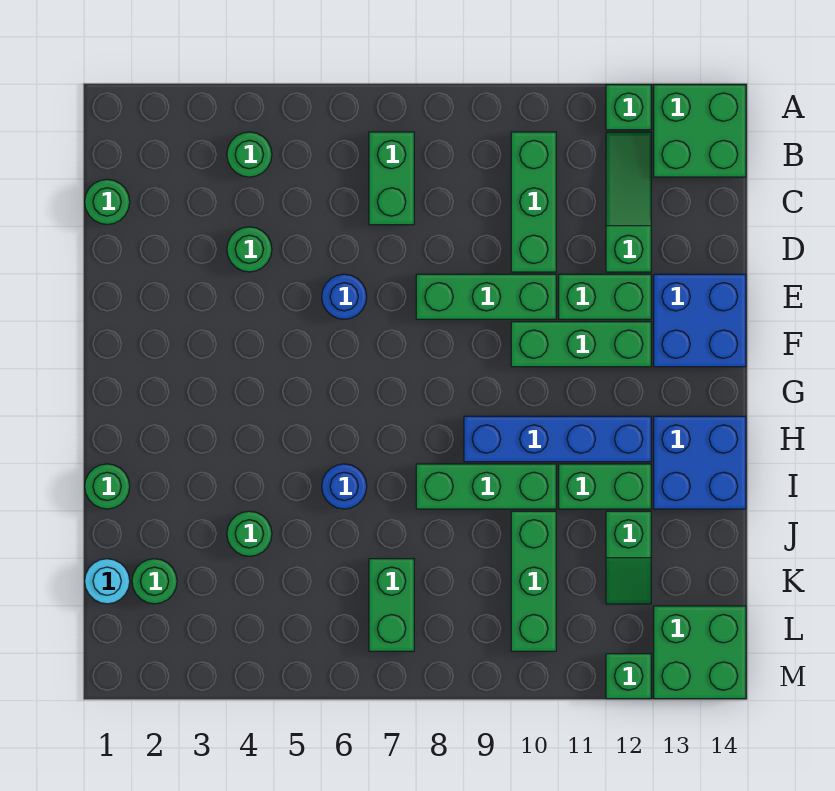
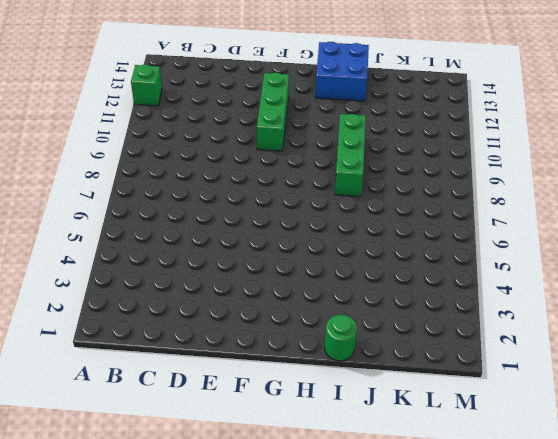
none -> green brick A13:B14 level 1
none -> green round brick B4 level 1
none -> green brick B7:C7 level 1

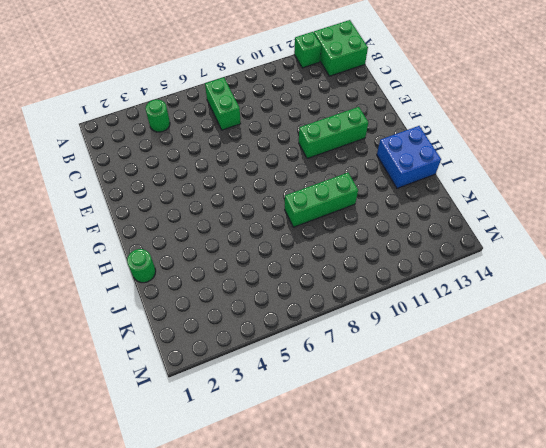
none -> green brick B10:D10 level 1
none -> green slope B12:D12 level 1 top D
none -> green round brick C1 level 1

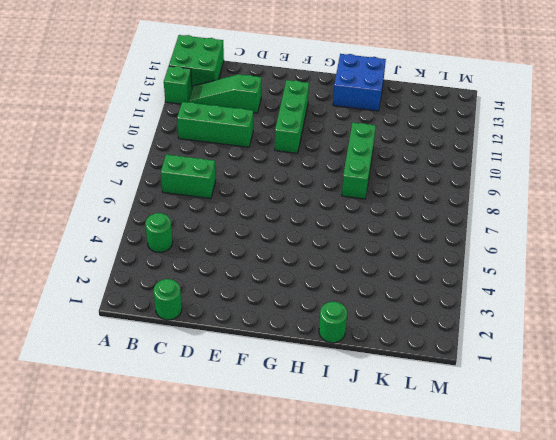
none -> green round brick D4 level 1
none -> blue round brick E6 level 1
none -> green brick E8:E10 level 1

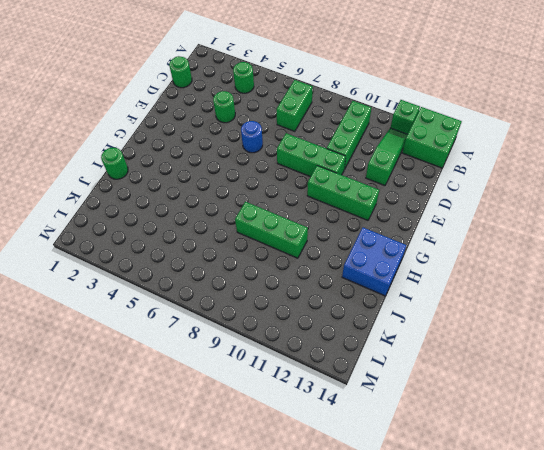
none -> green brick E11:E12 level 1
none -> blue brick E13:F14 level 1
none -> blue brick H9:H12 level 1

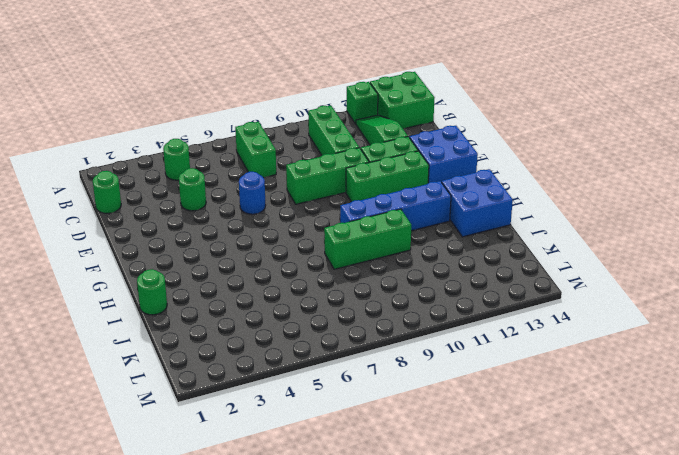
none -> blue round brick I6 level 1
none -> green brick I11:I12 level 1
none -> green round brick J4 level 1

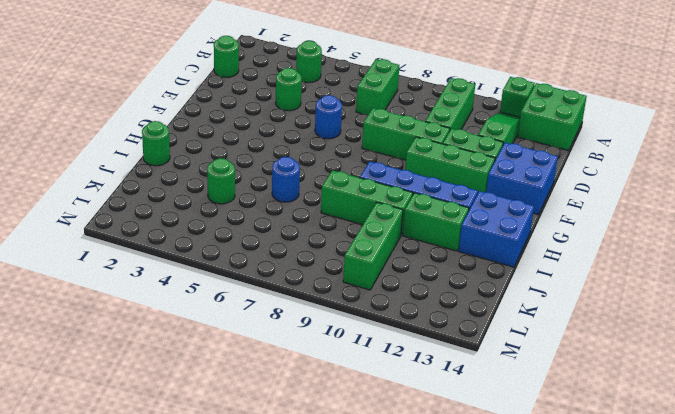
none -> green slope J12:K12 level 1 top J
none -> cyan round brick K1 level 1
none -> green round brick K2 level 1

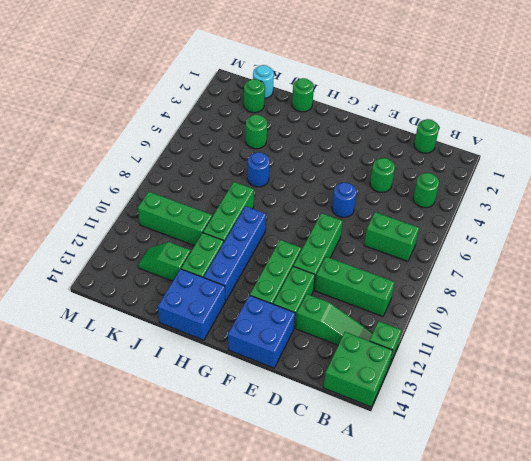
none -> green brick K7:L7 level 1
none -> green brick L13:M14 level 1
none -> green brick M12 level 1

